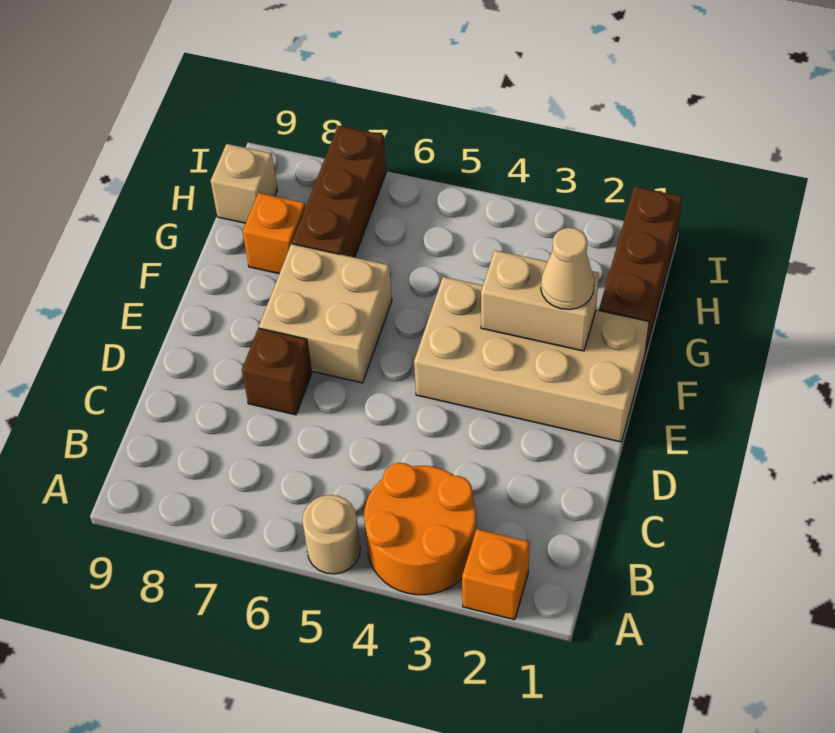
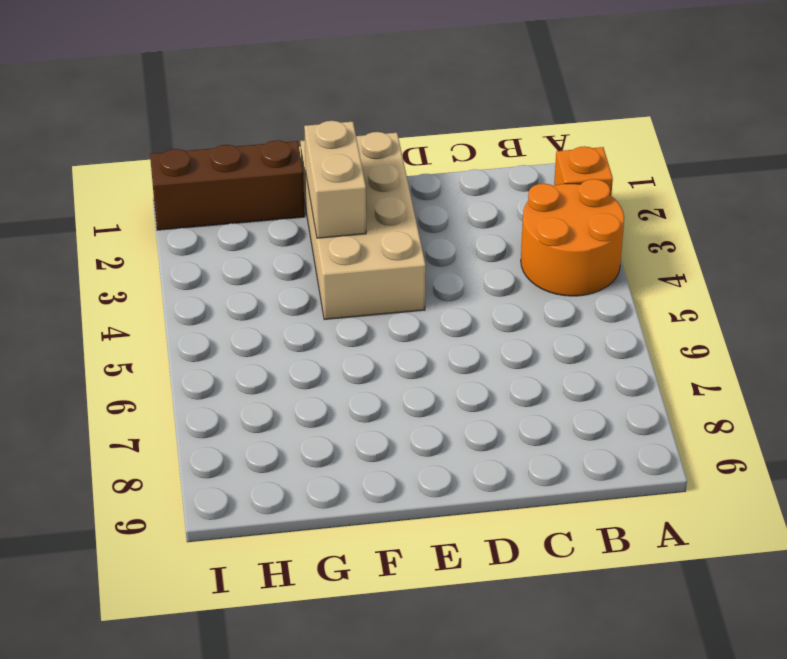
none -> tan round brick A5 level 1
none -> brown brick D7 level 1
none -> tan brick E6:F7 level 1

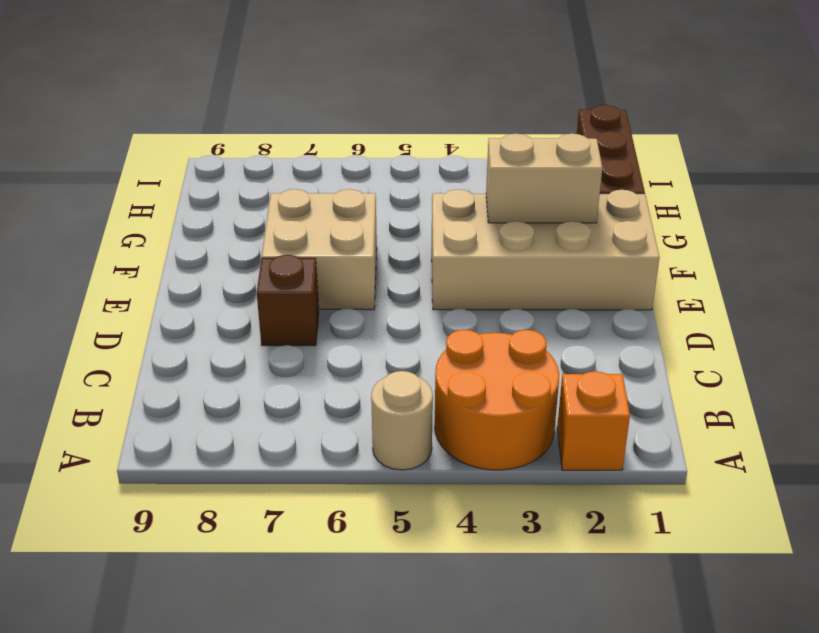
none -> brown brick G7:I7 level 1
none -> orange brick G8 level 1
none -> tan brick H9 level 1

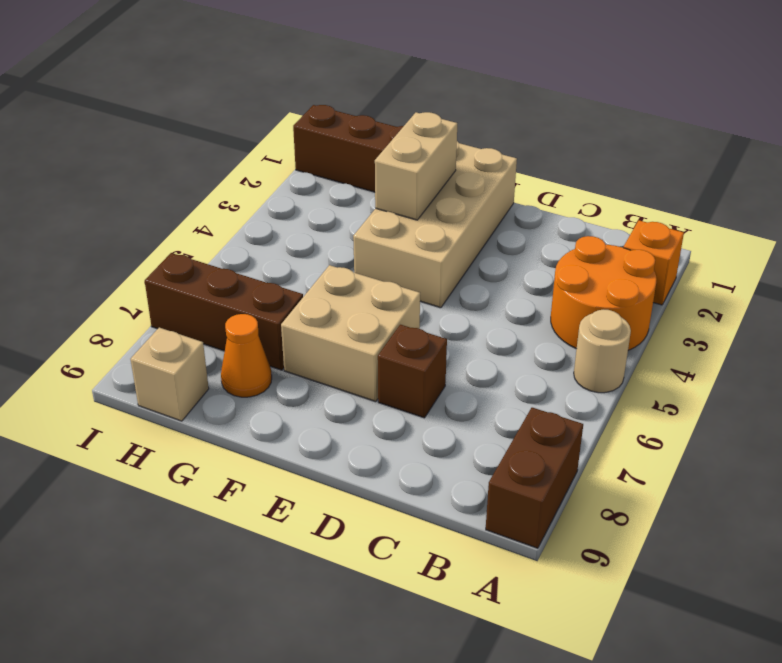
brown brick A8:A9 level 1 -> none
orange cone G8 level 1 -> orange brick G8 level 1
none -> tan cone F2 level 3

